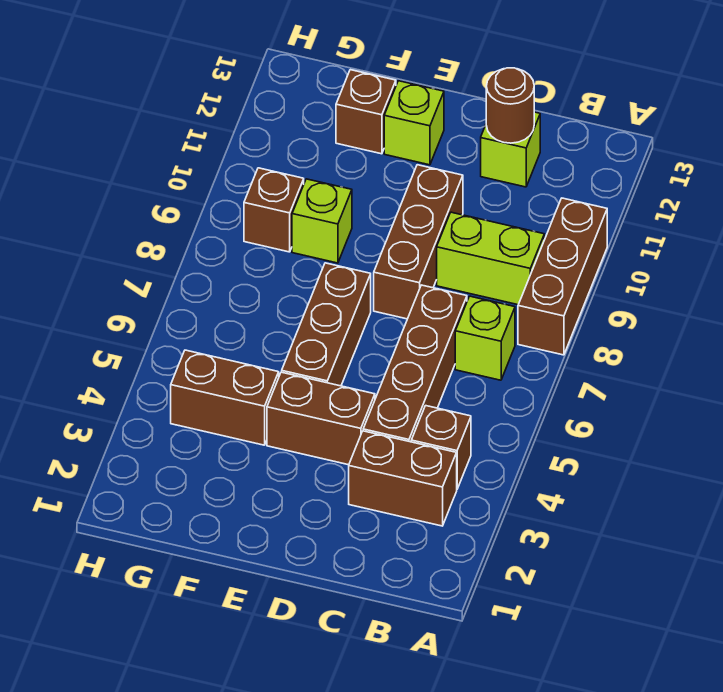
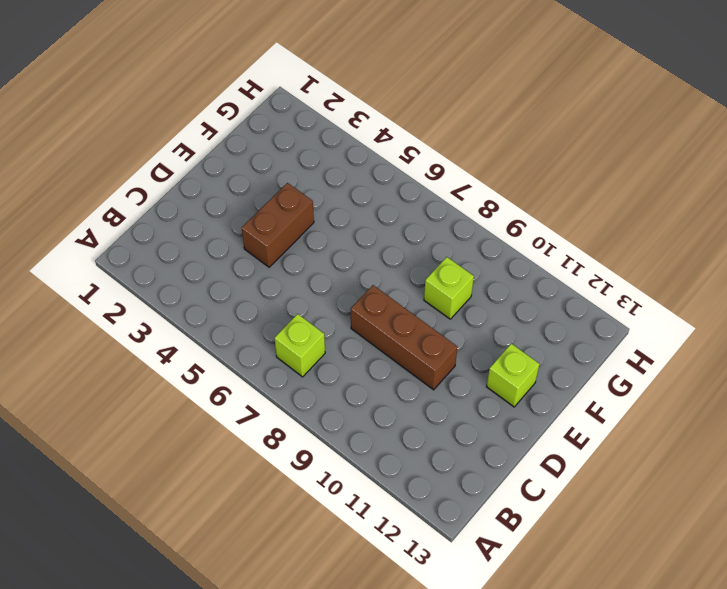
none -> brown brick A8:A10 level 1
none -> brown brick B3:C3 level 1
none -> brown brick B4 level 1

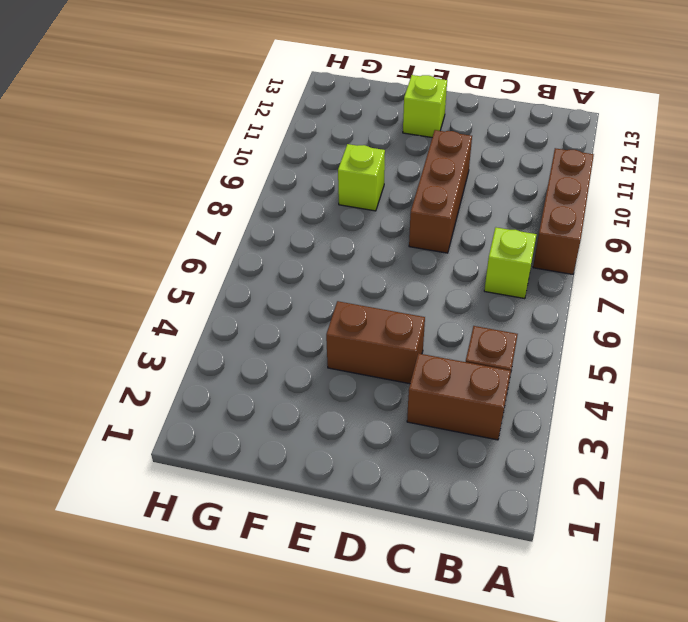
none -> lime brick B9:C9 level 1
none -> brown brick C4:C7 level 1
none -> lime brick C12 level 1

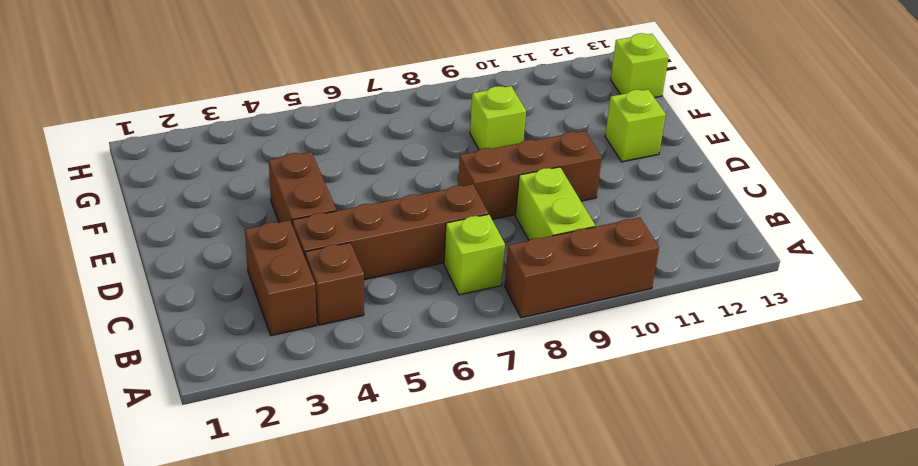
lime brick G13 level 1 -> lime brick C12 level 1
none -> brown brick E5:E7 level 1
none -> brown brick F4:G4 level 1
none -> brown brick F12 level 1

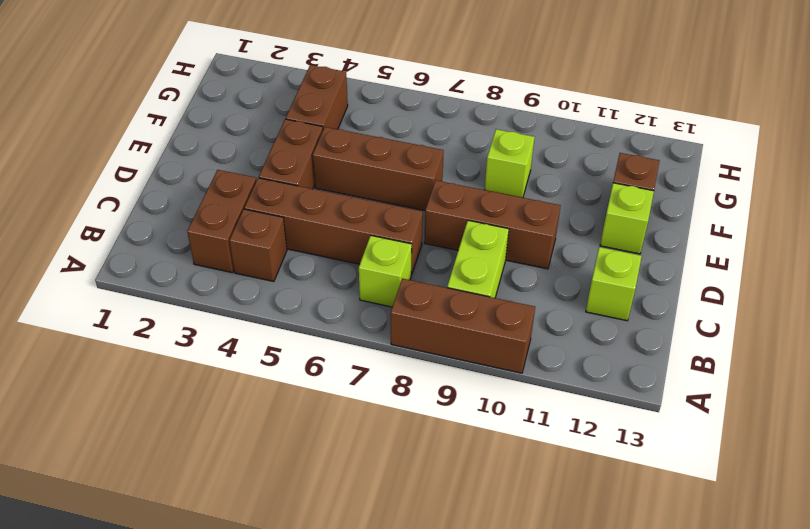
none -> brown brick G9 level 1
none -> brown round brick C12 level 2

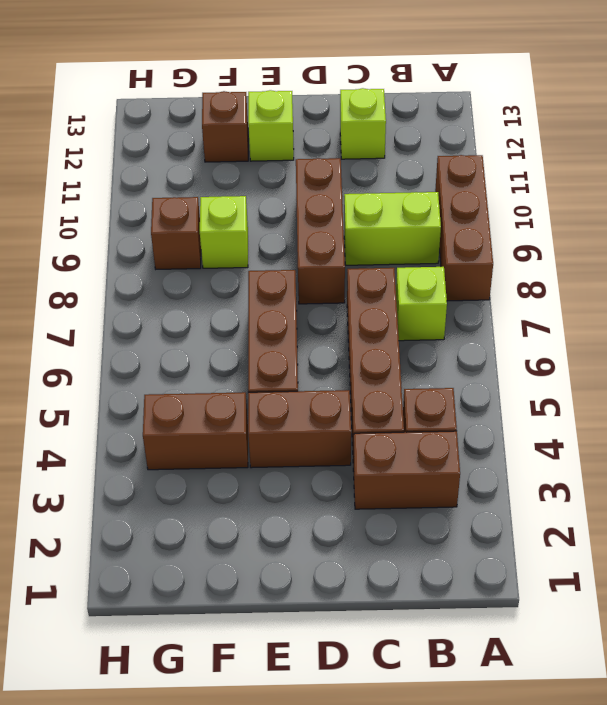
none -> brown round brick C12 level 2

